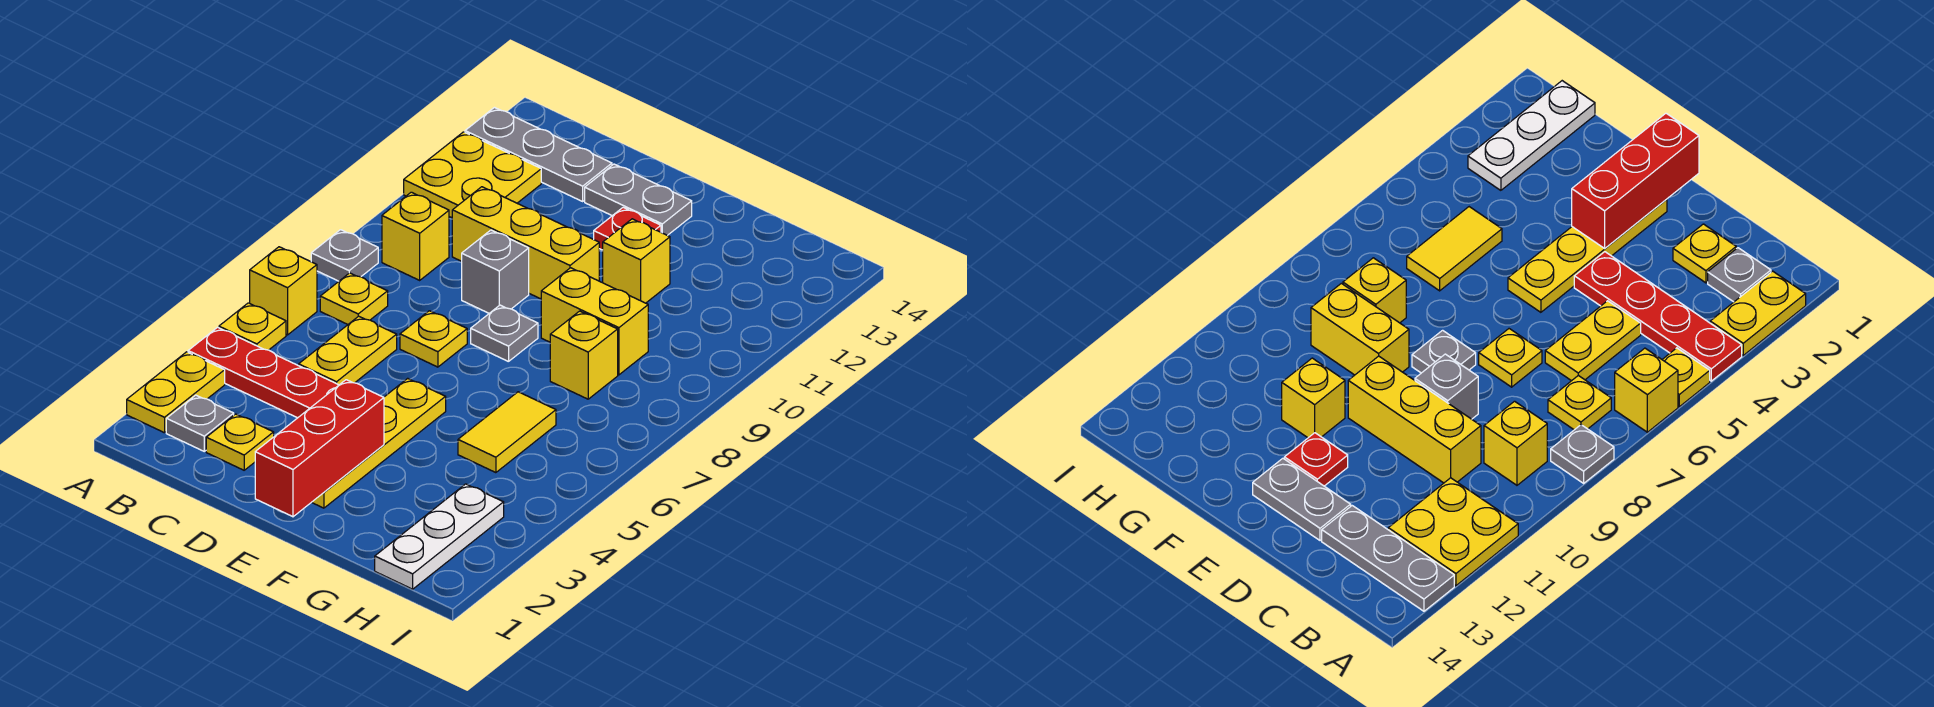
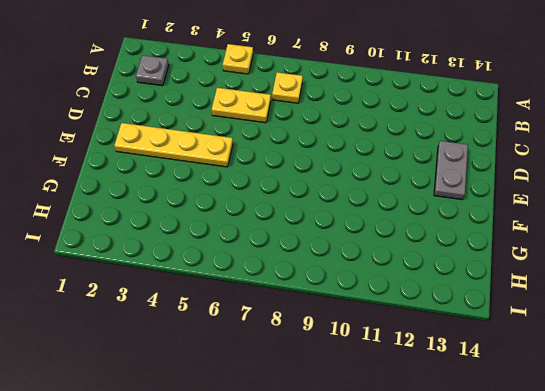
none -> yellow plate A2:A3 level 1
none -> red plate A4:D4 level 1
none -> yellow brick A6 level 1

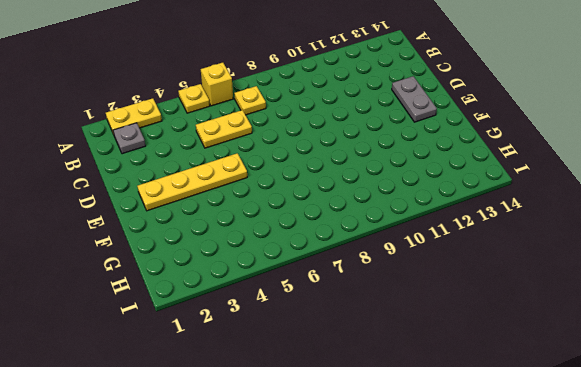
none -> red plate A4:D4 level 1
none -> grey plate A8 level 1
none -> yellow plate A11:B12 level 1

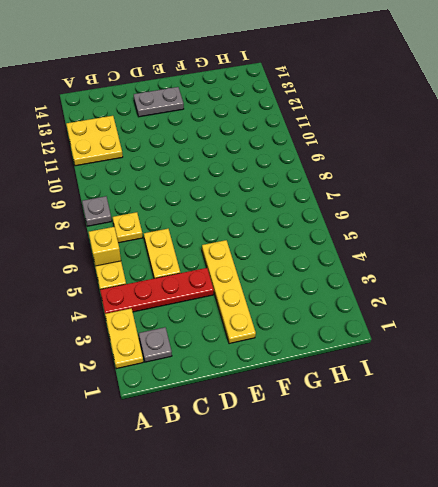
none -> grey plate A13:C13 level 1
none -> yellow brick B9 level 1
none -> yellow plate C2 level 1

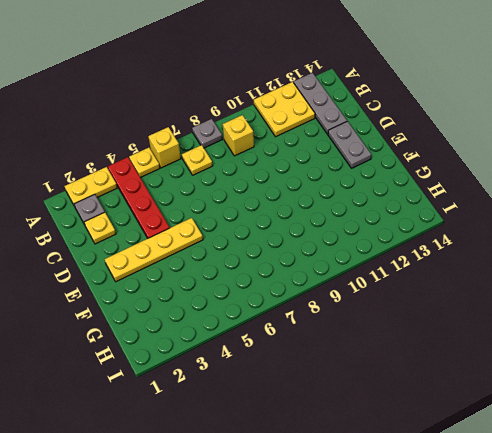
none -> yellow plate C5:C6 level 1
none -> yellow brick C10:E10 level 1
none -> yellow plate D7 level 1

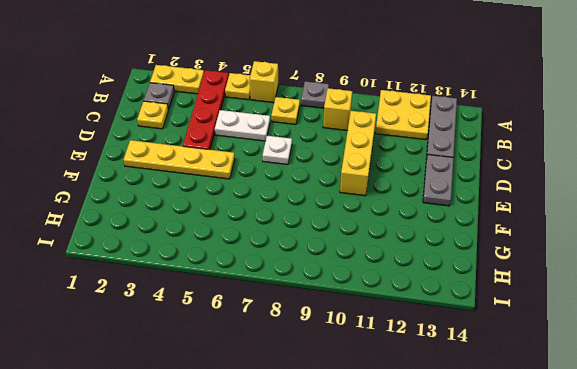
white plate C5:C6 level 1 -> yellow plate C5:C6 level 1
white plate D7 level 1 -> yellow plate D7 level 1
none -> grey brick D9 level 1
none -> grey plate E8 level 1
none -> red plate E12 level 1

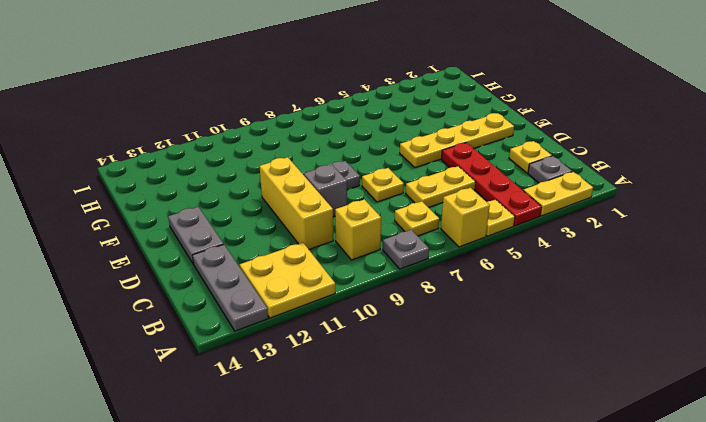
none -> red plate E12 level 1
none -> yellow brick F9:G9 level 1
none -> yellow brick F11 level 1

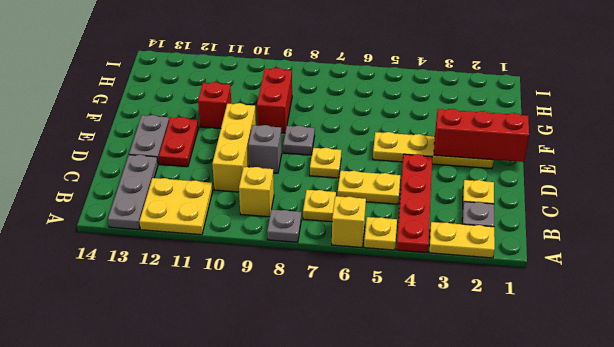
red plate D12:E12 level 1 -> red plate E12 level 1
red brick F9:G9 level 1 -> yellow brick F9:G9 level 1
red brick F11 level 1 -> yellow brick F11 level 1
none -> yellow tile G5:G6 level 1
none -> yellow brick G8 level 1
none -> white plate H1:H3 level 1

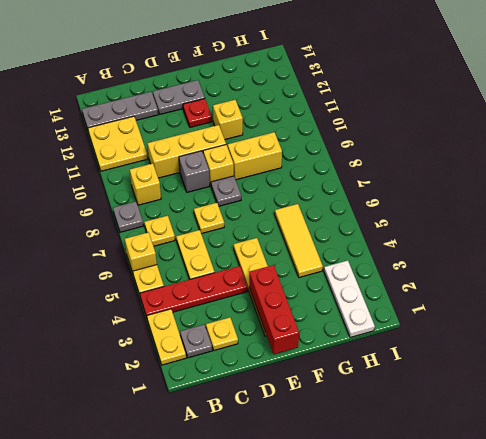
yellow brick E9 level 1 -> yellow brick G8 level 1
yellow tile G4:G6 level 1 -> yellow tile G5:G6 level 1

